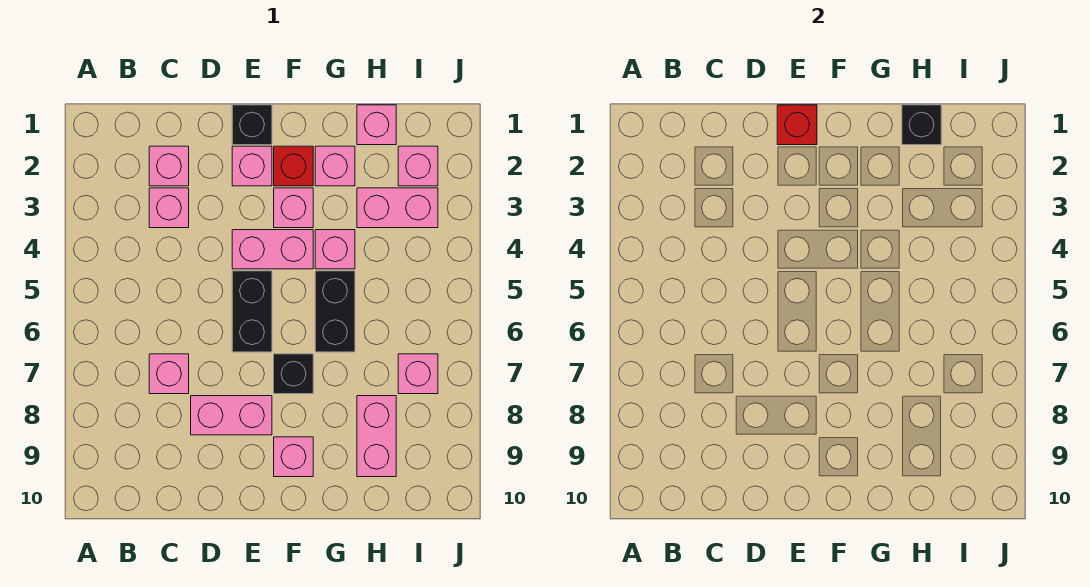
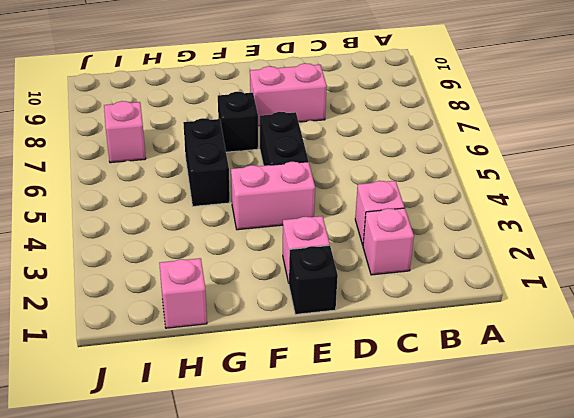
none -> pink brick C7 level 1
none -> red brick F2 level 1
none -> pink brick F3 level 1

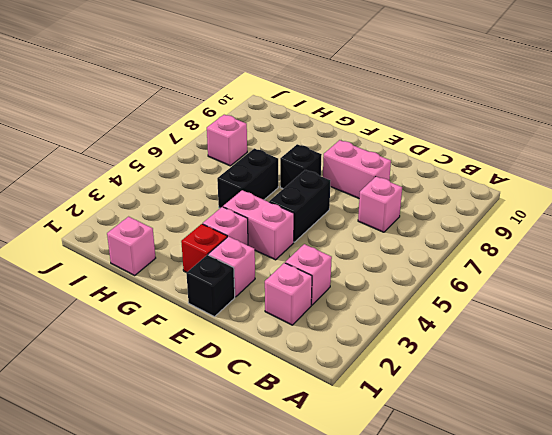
none -> pink brick F9 level 1
none -> pink brick G2 level 1
none -> pink brick G4 level 1

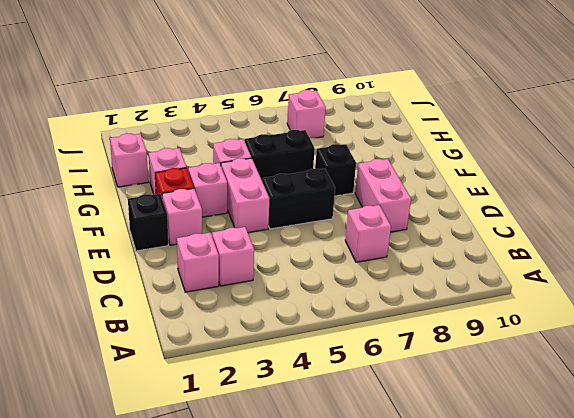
none -> pink brick F9 level 1
none -> pink brick H3:I3 level 1
none -> pink brick H8:H9 level 1

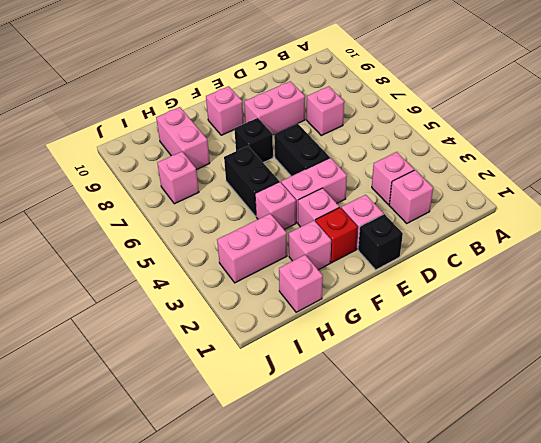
none -> pink brick I2 level 1
none -> red brick E1 level 2
none -> black brick H1 level 2

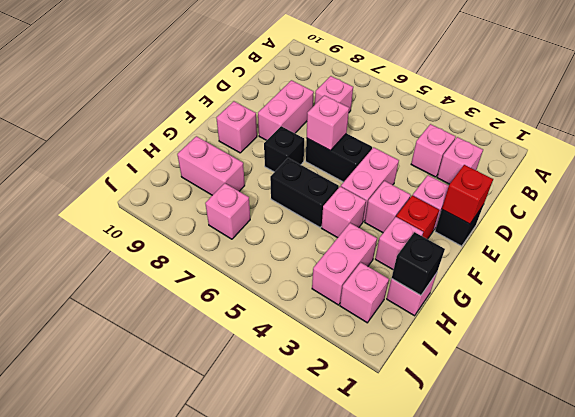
pink brick E6 level 2 -> none

